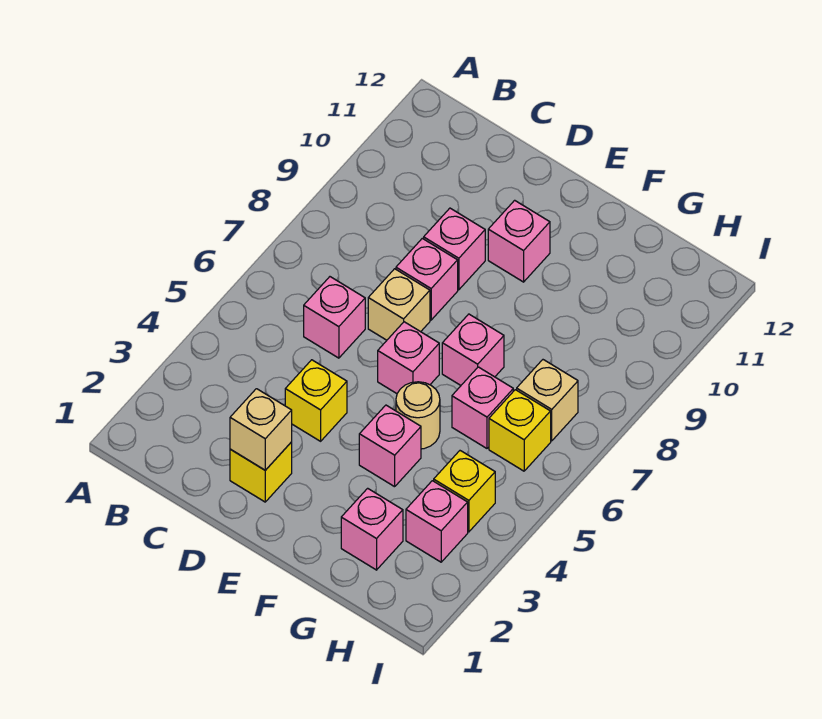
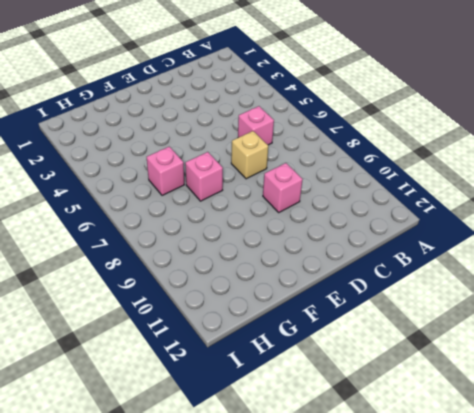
none -> yellow brick D2 level 1
none -> yellow brick D4 level 1
none -> pink brick D8 level 1

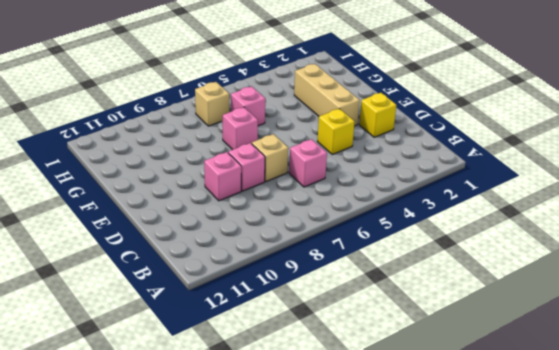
tan brick E3:G3 level 1 -> none
none -> pink brick E6 level 1
none -> pink brick E10 level 1
none -> pink brick F4 level 1

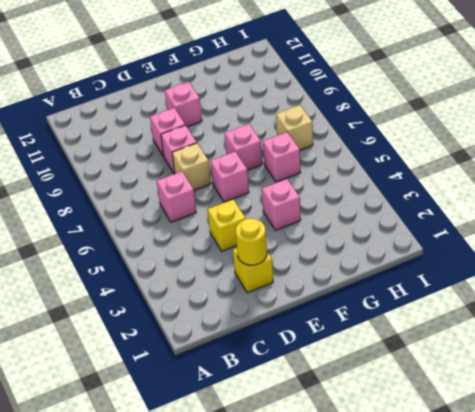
yellow round brick D2 level 2 -> tan brick D2 level 2
none -> tan round brick F5 level 1
none -> pink brick G2 level 1
none -> pink brick H3 level 1

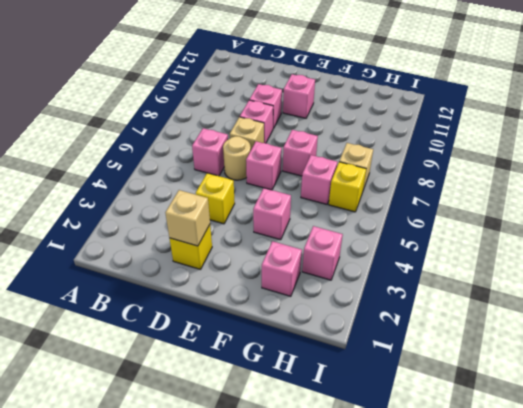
tan round brick D6 level 1 -> tan round brick F5 level 1
none -> yellow brick H4 level 1

